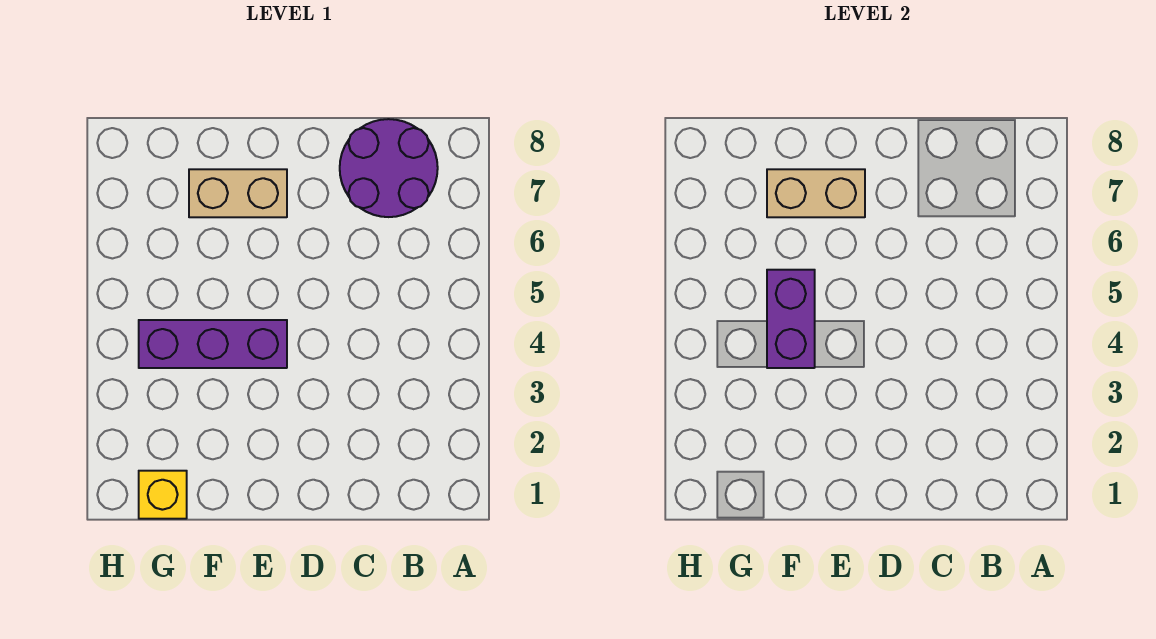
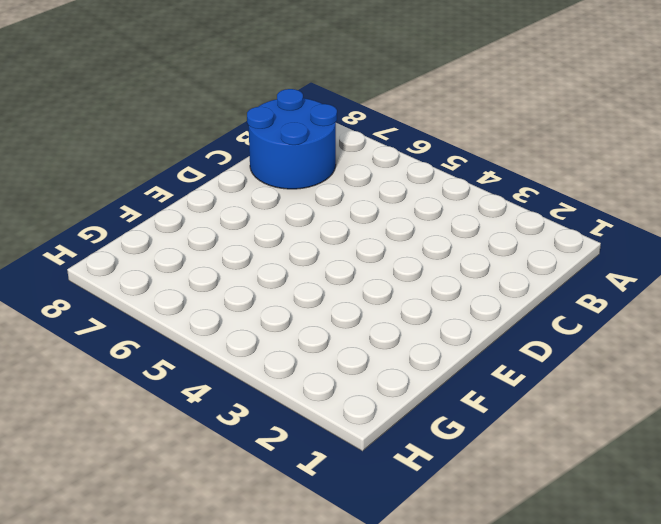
blue round brick B7:C8 level 1 -> purple round brick B7:C8 level 1
none -> purple brick E4:G4 level 1
none -> tan brick E7:F7 level 1

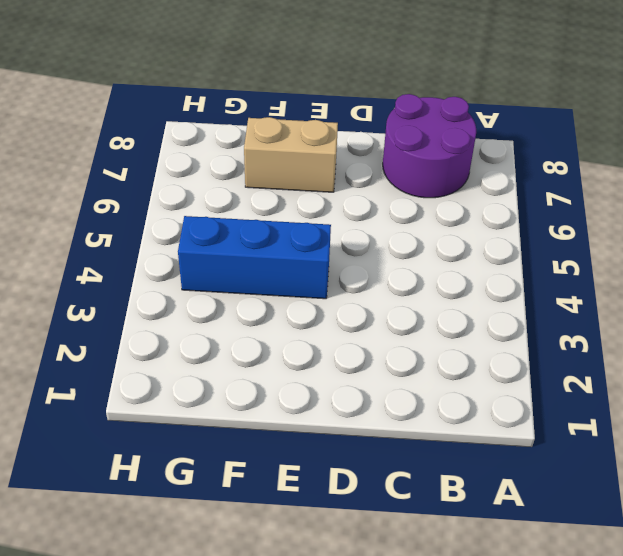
blue brick E4:G4 level 1 -> purple brick E4:G4 level 1
none -> yellow brick G1 level 1
none -> tan brick E7:F7 level 2

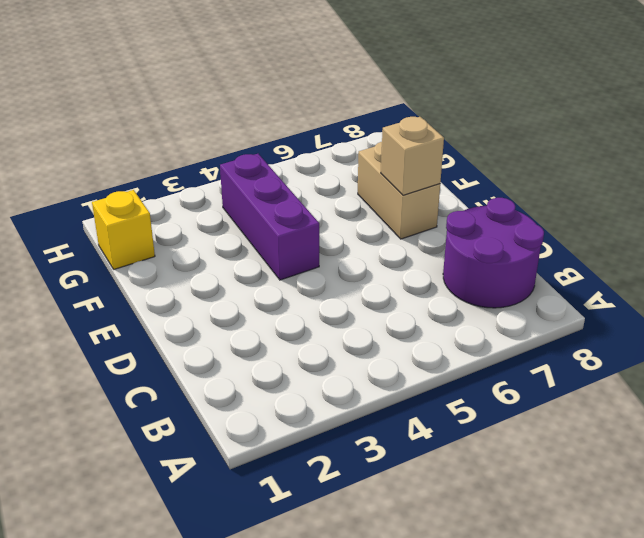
tan brick E7 level 2 -> tan brick E7:F7 level 2
none -> purple brick F4:F5 level 2

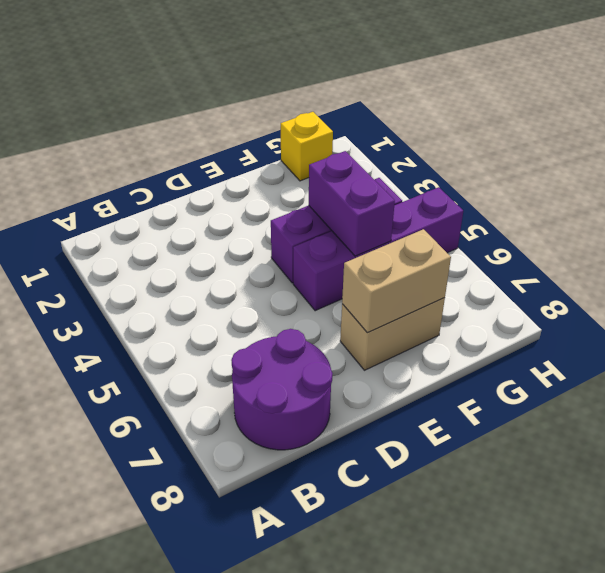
purple brick E5:H5 level 1 -> none

